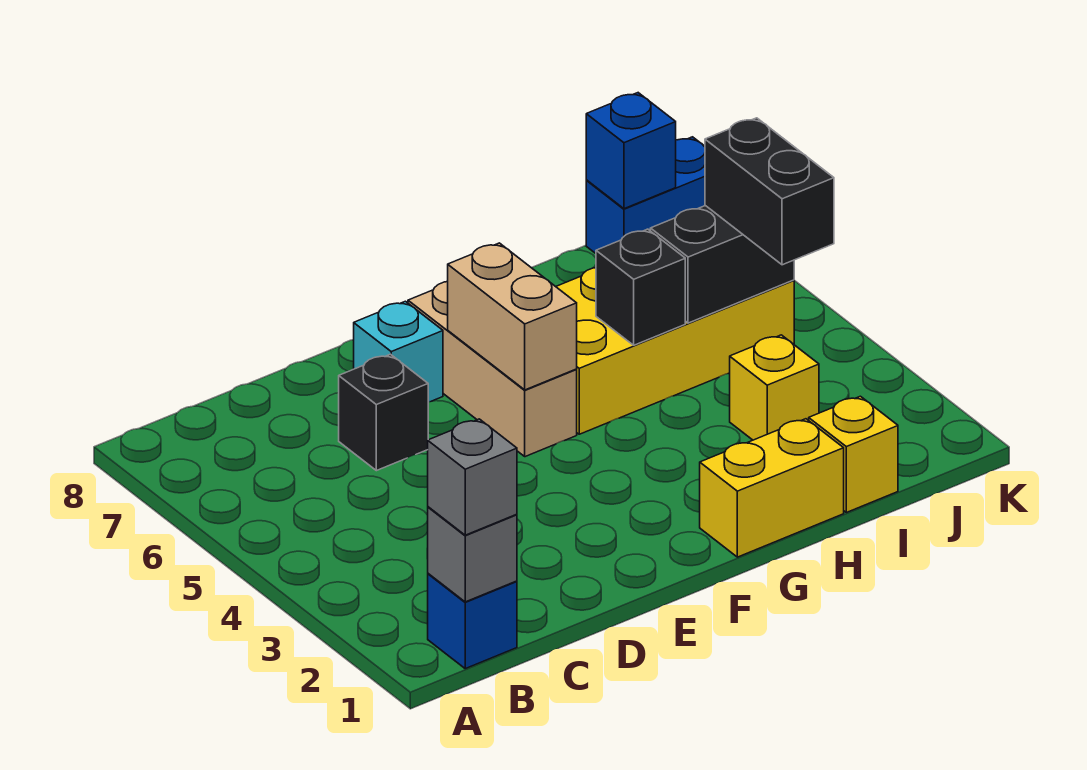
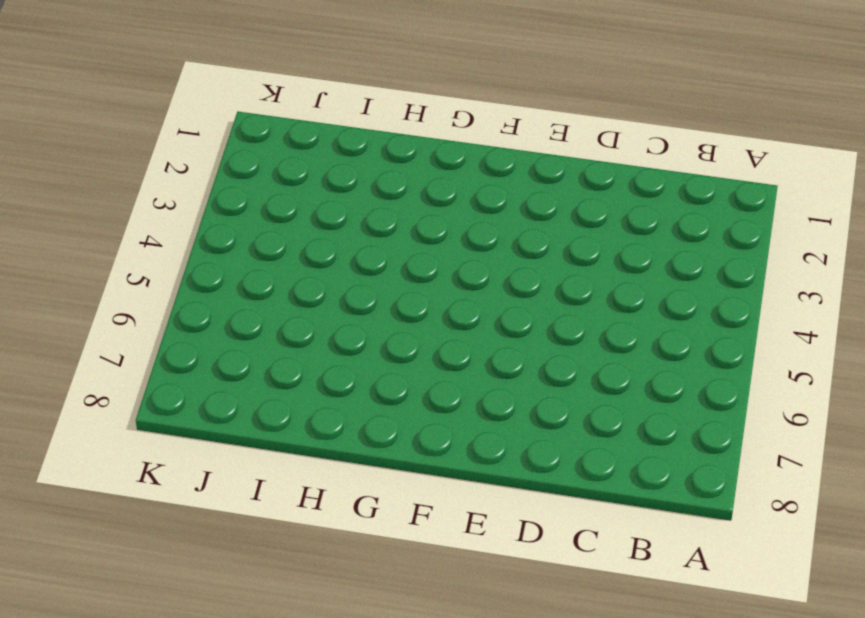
none -> blue brick B1 level 1
none -> black brick D6 level 1
none -> cyan brick E7 level 1

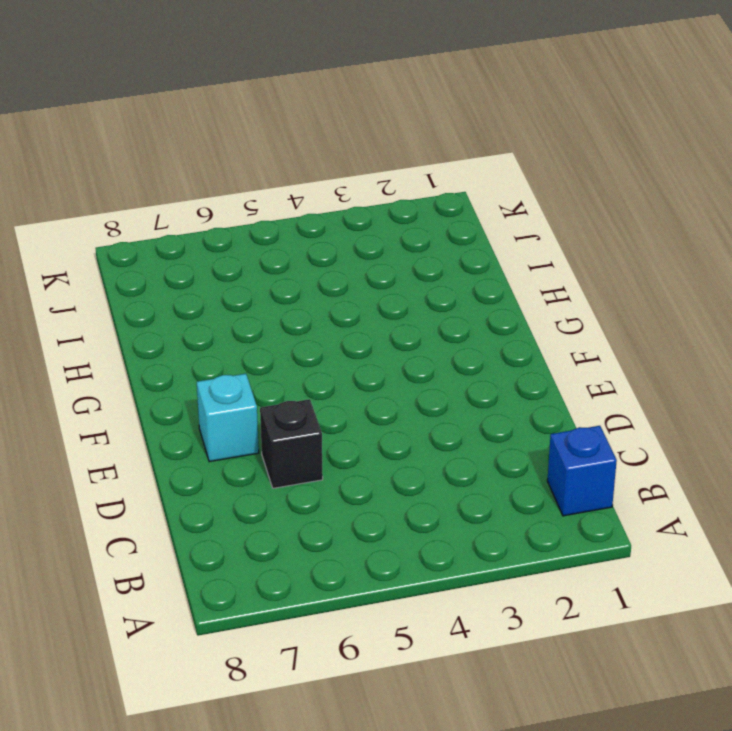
none -> tan brick F5:F7 level 1
none -> yellow brick G1:H1 level 1
none -> yellow brick G5:J6 level 1

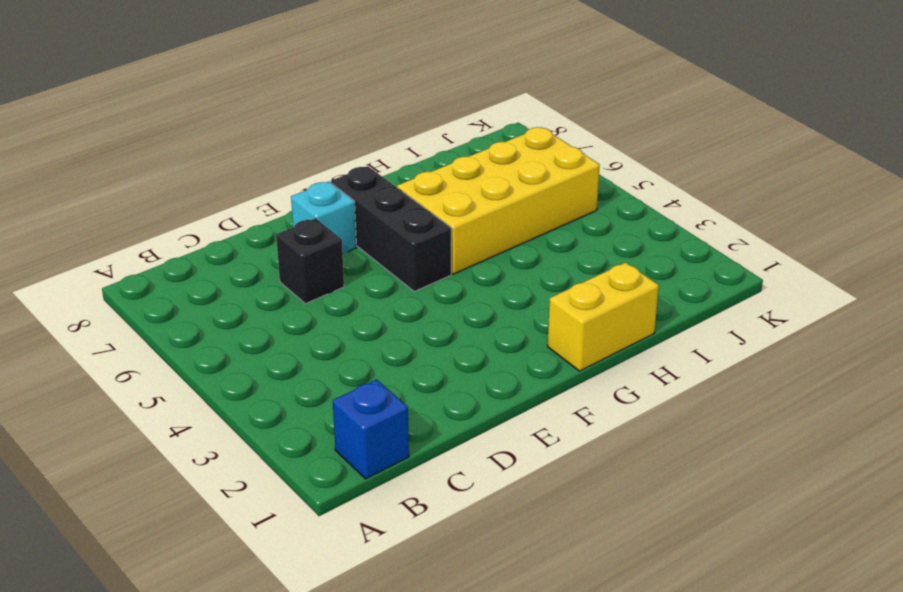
black brick F5:F7 level 1 -> tan brick F5:F7 level 1
none -> yellow brick I1 level 1
none -> yellow brick I3 level 1
none -> blue brick J8:K8 level 1

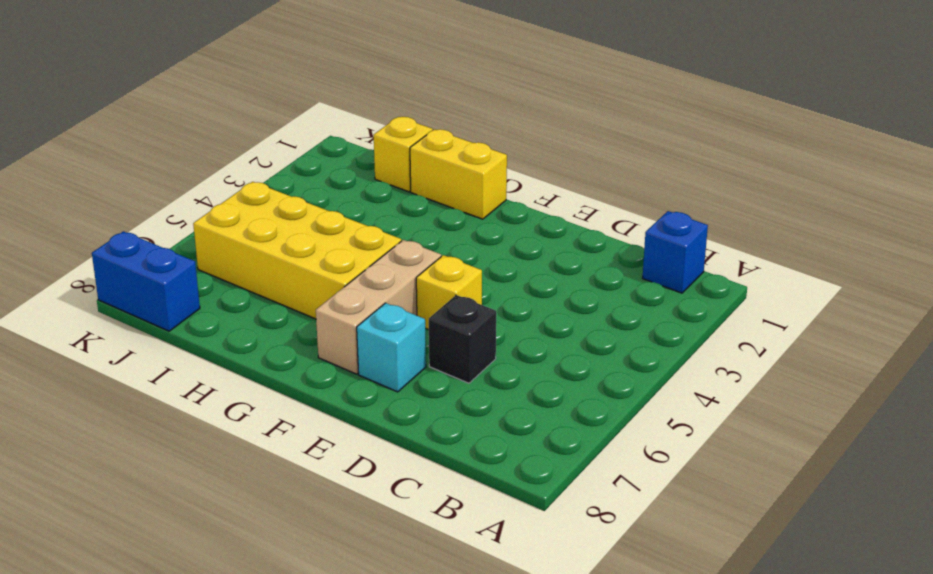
yellow brick E5 level 1 -> yellow brick I3 level 1
none -> grey brick B1 level 2
none -> tan brick F5:F6 level 2
none -> black brick H5 level 2

